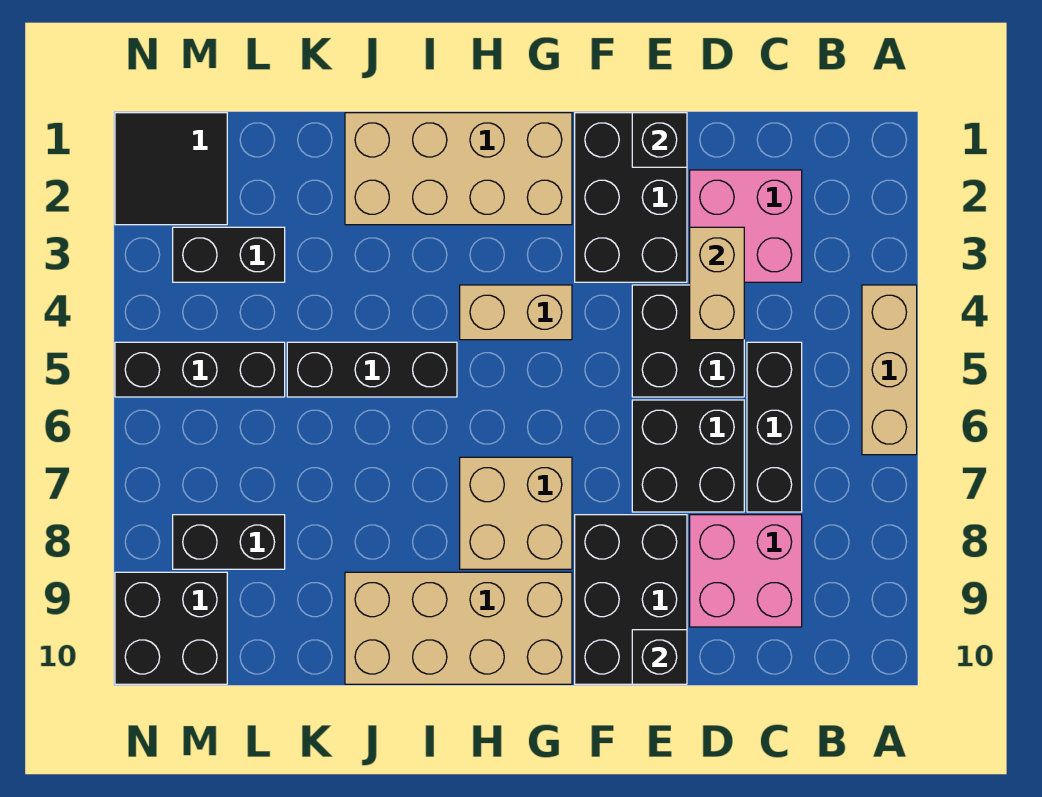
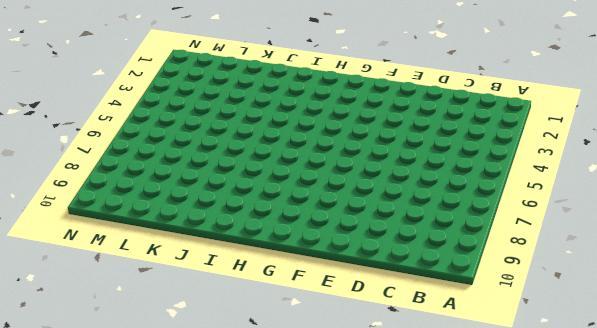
none -> tan brick A4:A6 level 1
none -> pink brick C2:D3 level 1
none -> black brick C5:C7 level 1

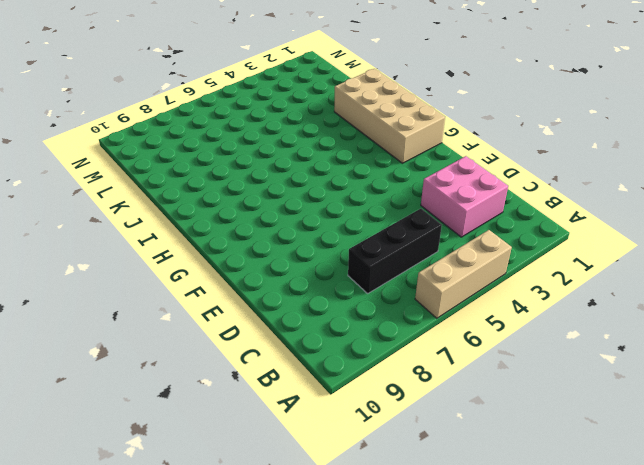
none -> pink brick C8:D9 level 1
none -> black brick D4:E5 level 1
none -> black brick D6:E7 level 1

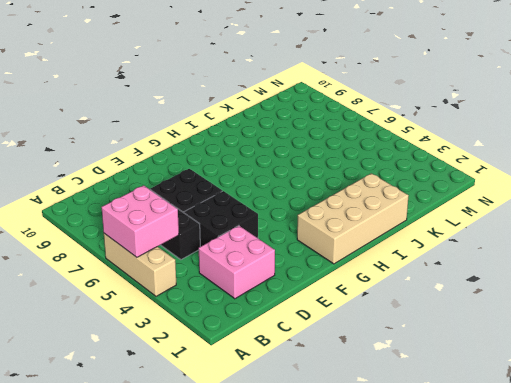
pink brick A5:B6 level 2 -> pink brick C8:D9 level 1
none -> black brick E1:F3 level 1
none -> black brick E8:F10 level 1
none -> tan brick G4:H4 level 1

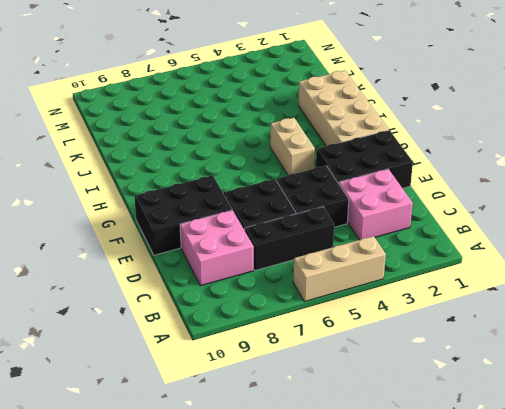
none -> tan brick G7:H8 level 1
none -> tan brick G9:J10 level 1
none -> black brick I5:K5 level 1

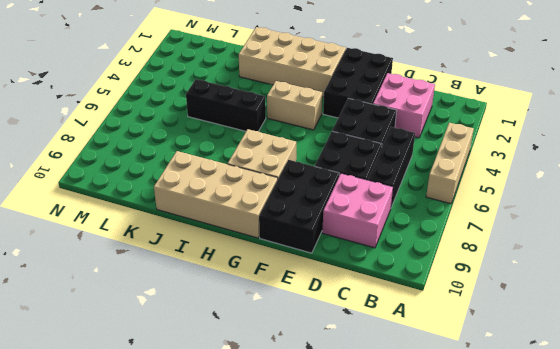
none -> black brick L3:M3 level 1
none -> black brick L5:N5 level 1
none -> black brick L8:M8 level 1

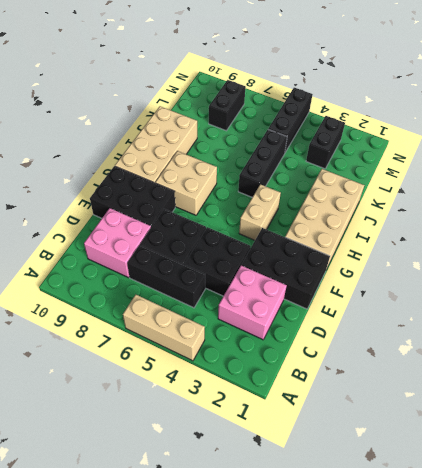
none -> black tile M1:N2 level 1
none -> black brick M9:N10 level 1
none -> tan brick D3:D4 level 2

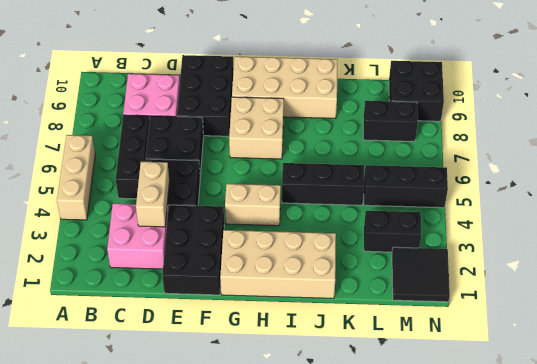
none -> black brick E1 level 2
none -> black brick E10 level 2

